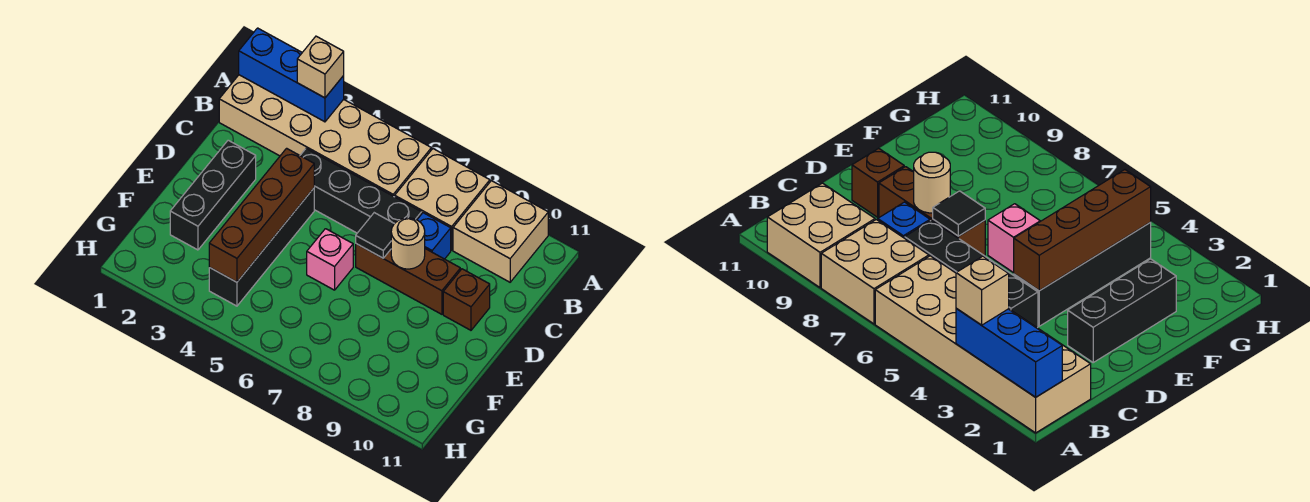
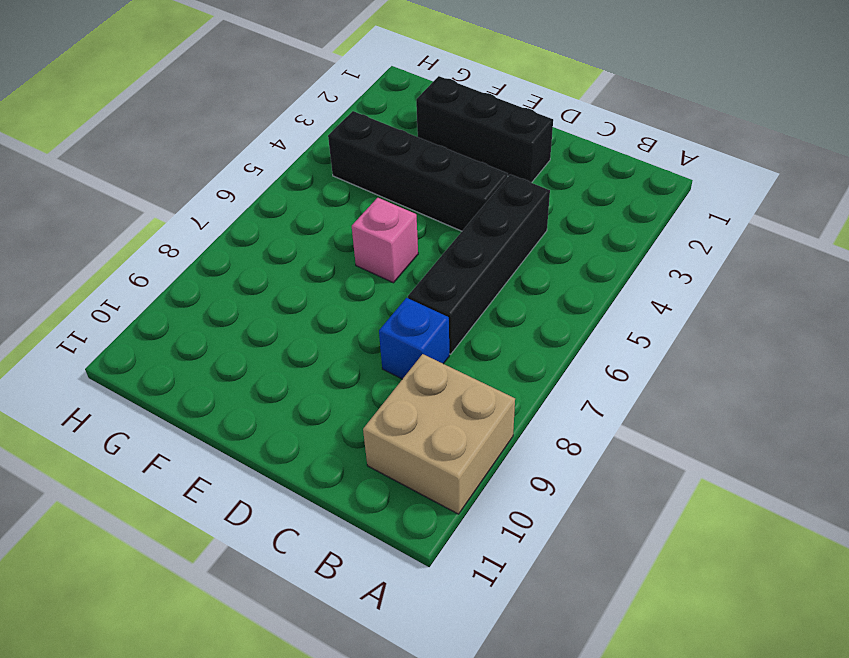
none -> tan brick A1:B6 level 1
none -> tan brick A7:B8 level 1
none -> brown brick D7:D9 level 1

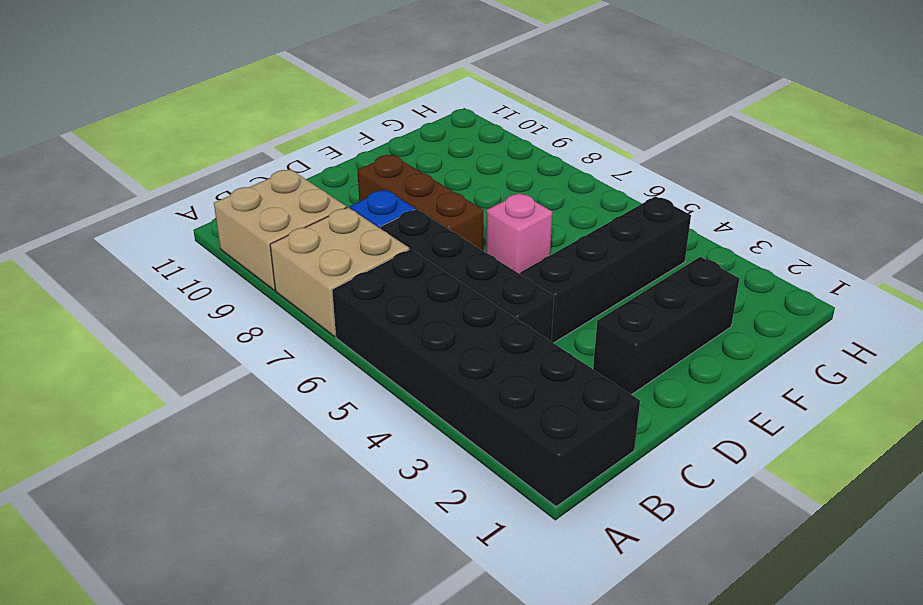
black brick A1:B6 level 1 -> tan brick A1:B6 level 1
none -> brown brick D10 level 1
none -> blue brick A1:A3 level 2
none -> brown brick D4:G4 level 2

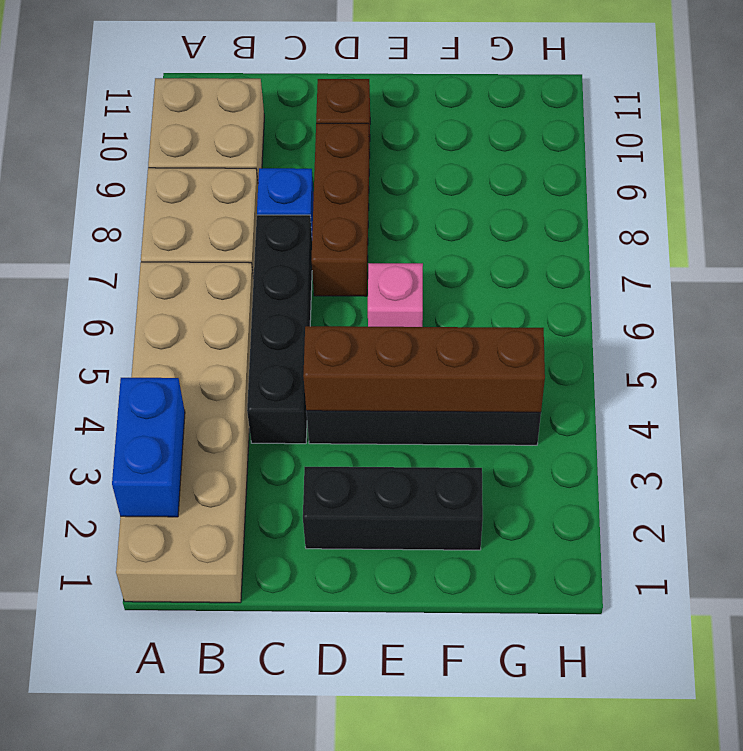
blue brick A2:A3 level 2 -> blue brick A1:A3 level 2
none -> black tile D7 level 2
none -> tan round brick D8 level 2
none -> tan brick A3 level 3

